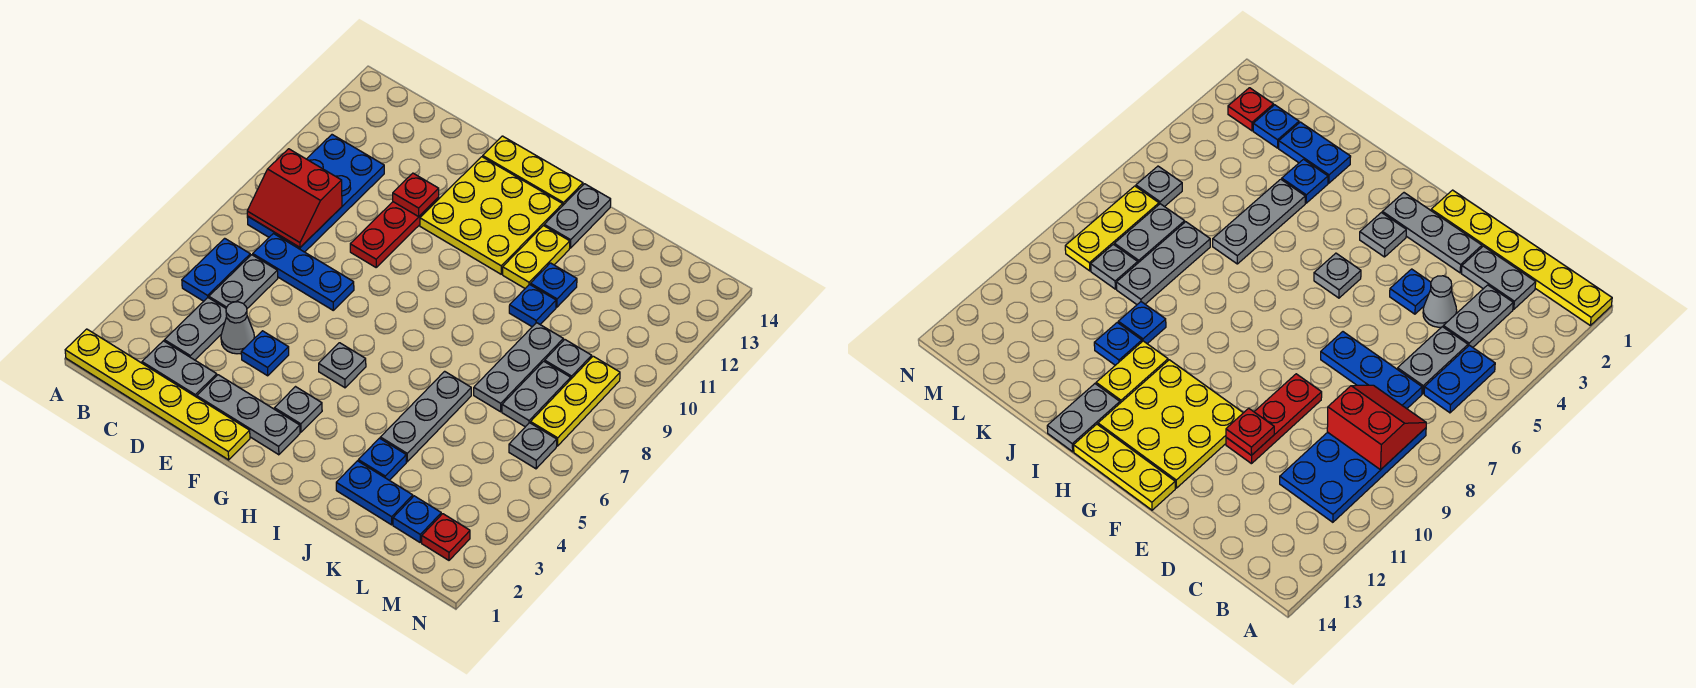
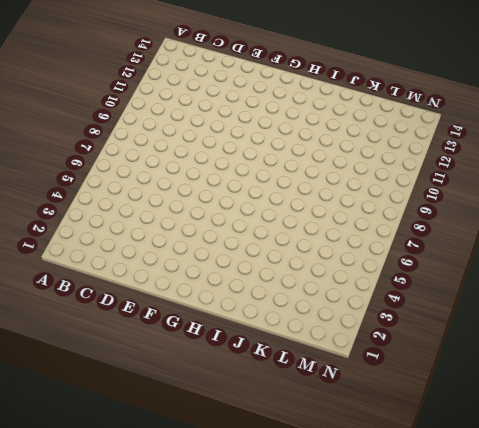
none -> yellow plate A1:F1 level 1
none -> blue plate B5:B6 level 1
none -> blue plate B8:C11 level 1
none -> grey plate C2:D2 level 1

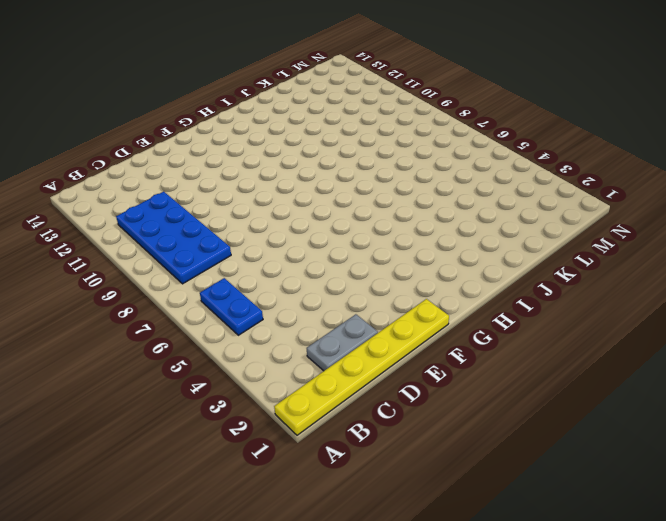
none -> grey plate C3:C4 level 1
none -> grey plate C5:C6 level 1
none -> blue plate C7:E7 level 1
none -> grey cone D4 level 1

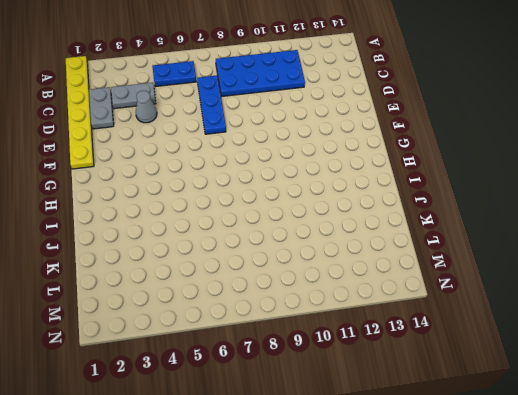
none -> grey plate C5:C6 level 1
none -> grey plate E2:G2 level 1
none -> blue plate E4 level 1
none -> red plate E9:E11 level 1

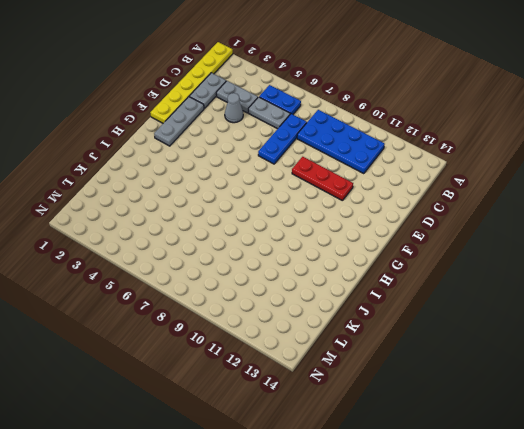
none -> blue plate E4 level 1
none -> yellow plate F11:H13 level 1
none -> yellow plate F14:H14 level 1
none -> grey plate G3 level 1

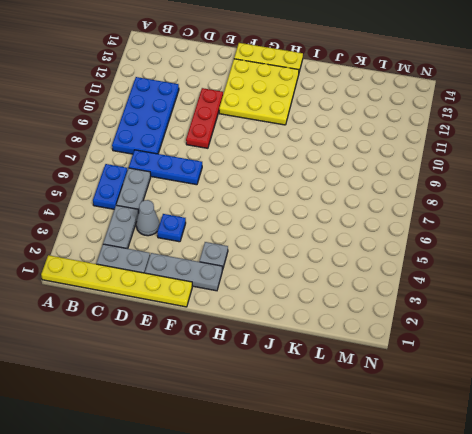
none -> grey plate G5 level 1
none -> yellow plate I11:I12 level 1
none -> grey plate I13:I14 level 1
none -> blue plate J2:K2 level 1

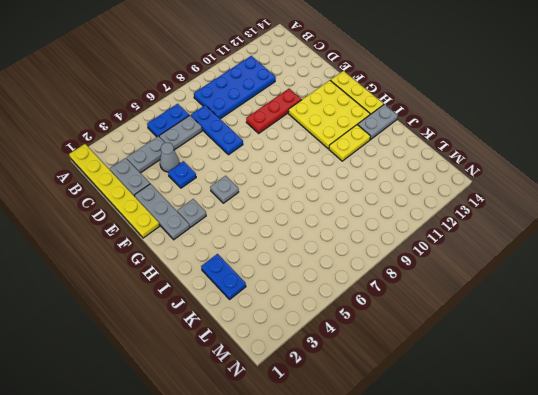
none -> blue plate J3 level 1
none -> grey plate J4:J6 level 1
none -> blue plate J10 level 1
none -> blue plate J11 level 1

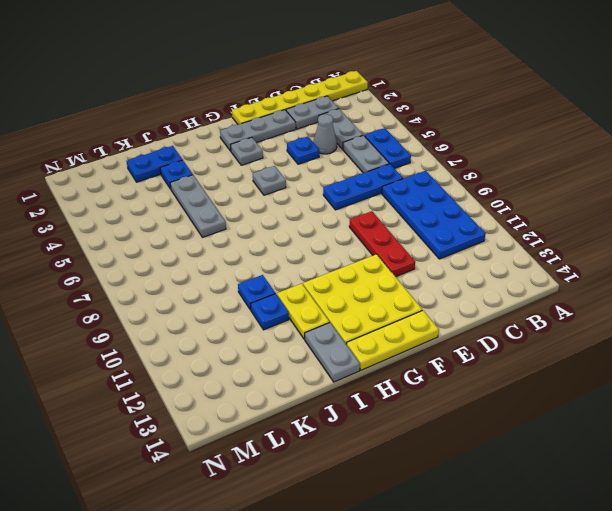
none -> grey plate K7:K9 level 1
none -> blue plate L2 level 1
none -> grey plate L7:L8 level 1
none -> grey plate L9 level 1

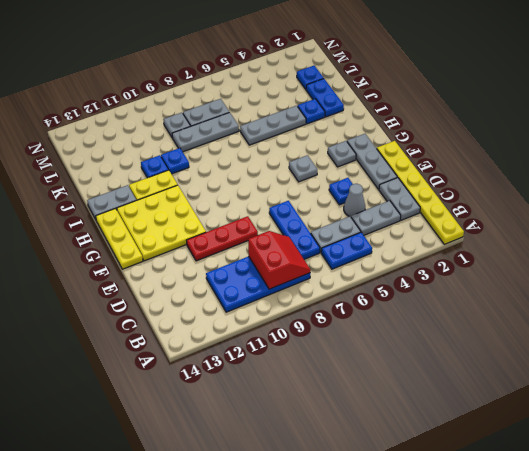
none -> red plate M2 level 1
none -> grey plate M6 level 1
none -> yellow plate M7:M9 level 1
none -> red plate E11 level 2

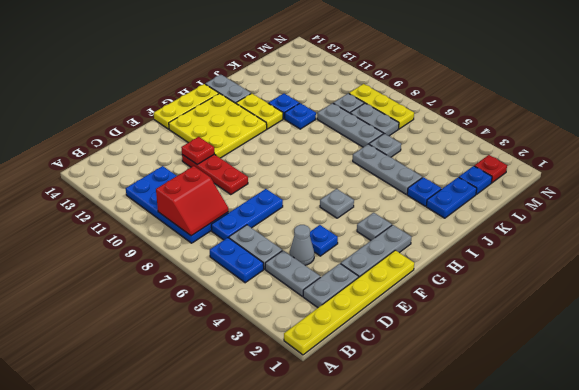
grey plate K6 level 1 -> grey plate M6 level 1

